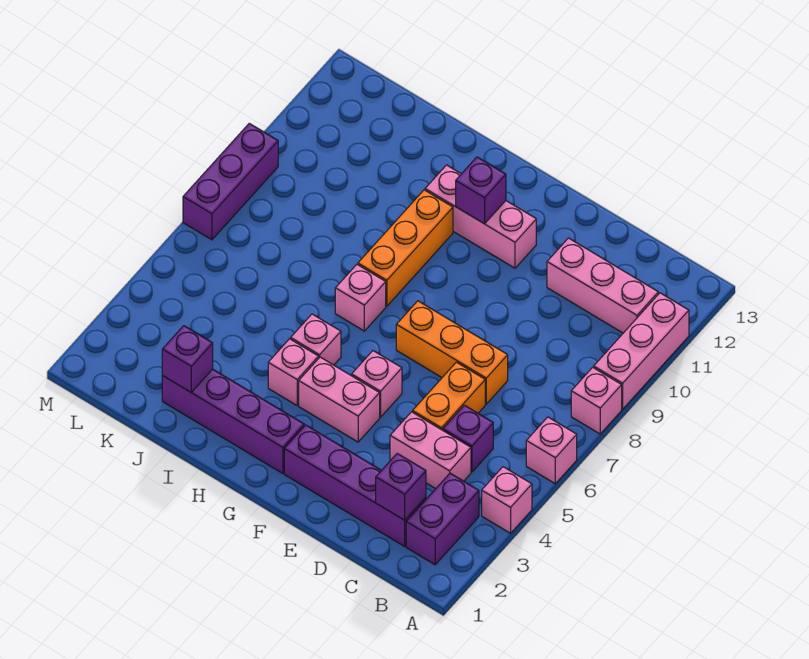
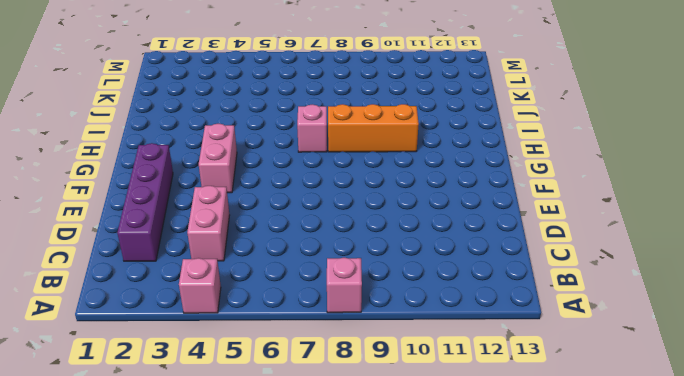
none -> pink brick A6 level 1
none -> pink brick A9:A11 level 1
none -> purple brick B2:B3 level 1

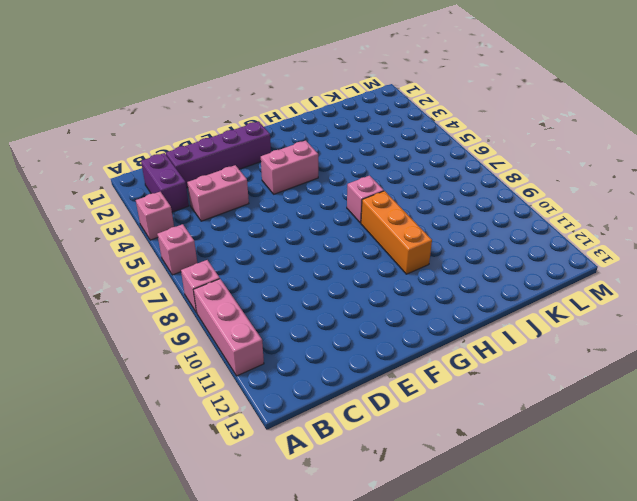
none -> pink brick B11:D11 level 1
none -> purple brick C5 level 1
none -> orange brick D5:D6 level 1

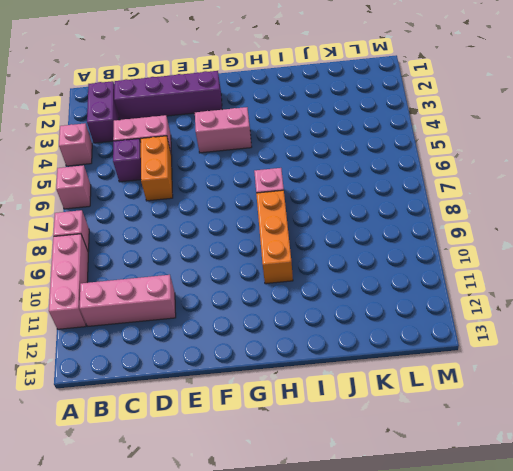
none -> orange brick D7:F7 level 1
none -> pink brick F5 level 1
none -> pink brick F11:H11 level 1

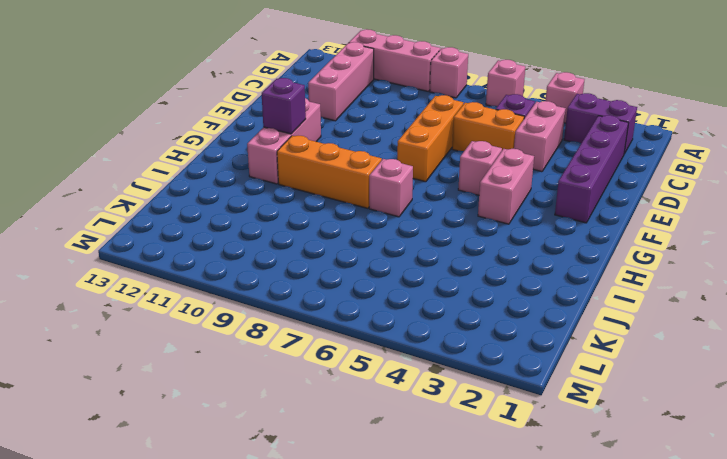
none -> purple brick G2:J2 level 1
none -> pink brick H4 level 1
none -> pink brick H5 level 1

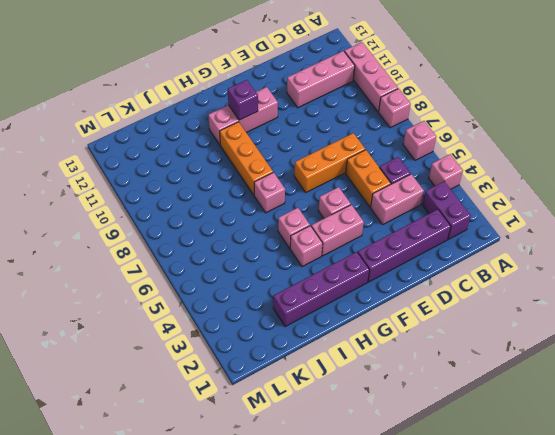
none -> purple brick M7:M9 level 1
none -> purple brick C2 level 2
none -> purple brick J2 level 2

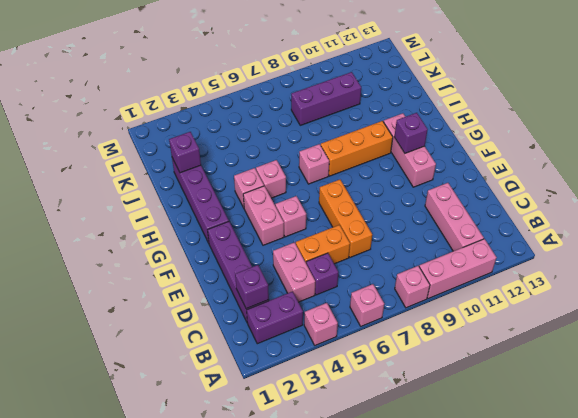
purple brick K8:K10 level 1 -> purple brick M7:M9 level 1

